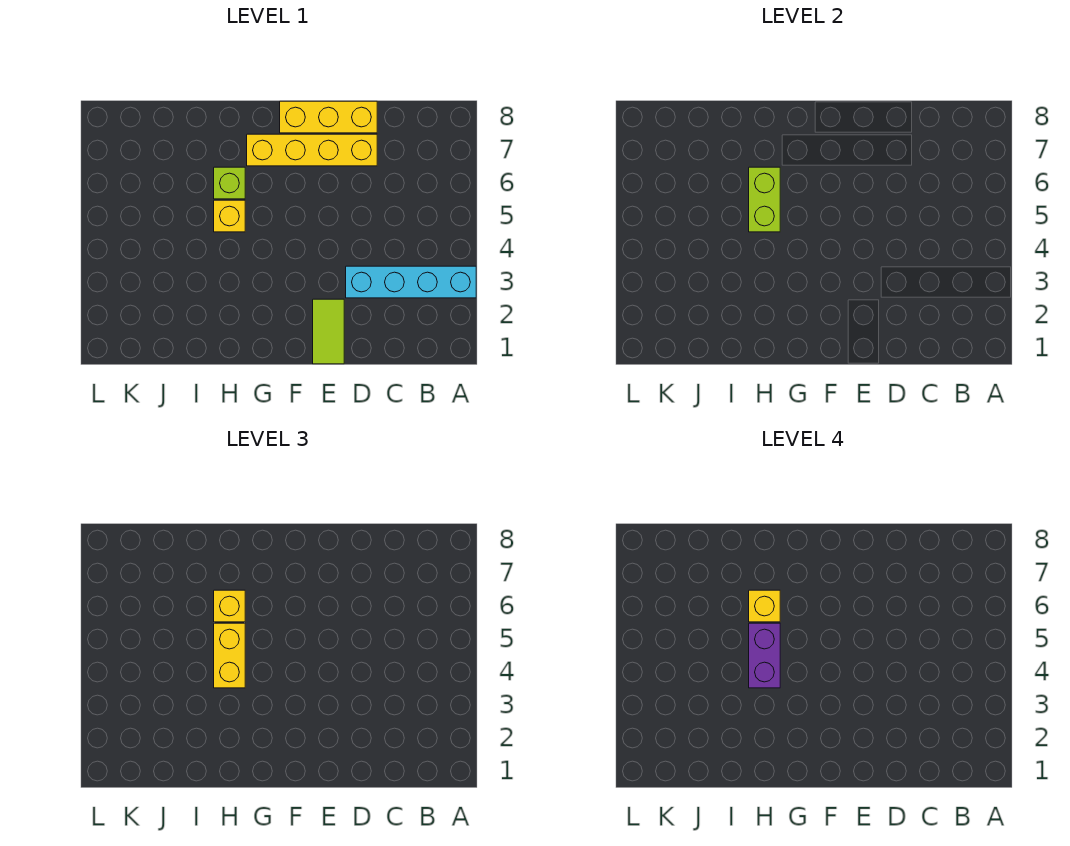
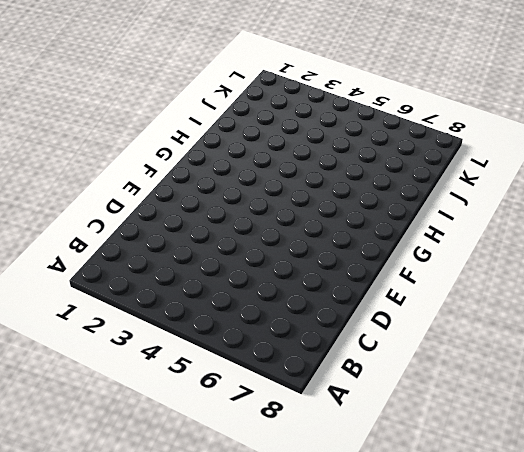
none -> cyan brick A3:D3 level 1
none -> yellow brick D7:G7 level 1

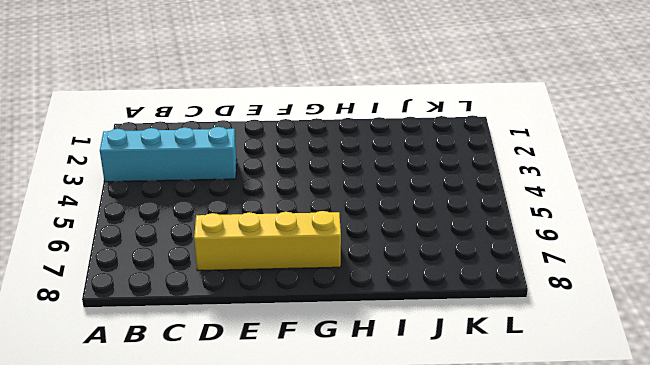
none -> yellow brick D8:F8 level 1
none -> lime tile E1:E2 level 1

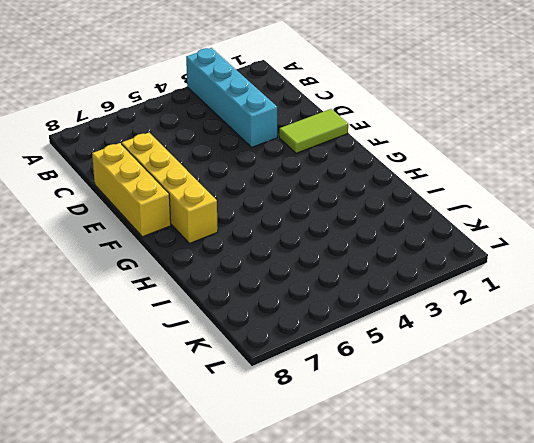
none -> yellow brick H5 level 1
none -> lime brick H6 level 1

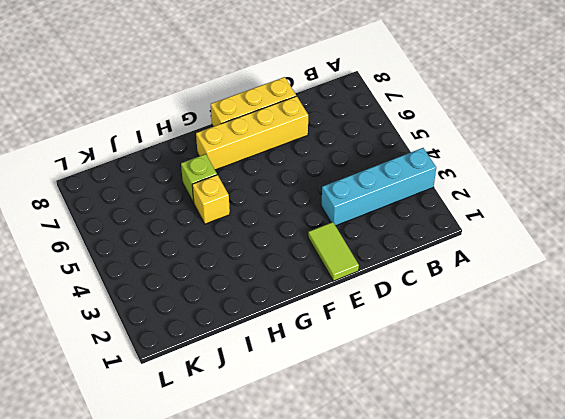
none -> lime brick H5:H6 level 2
none -> yellow brick H4:H5 level 3

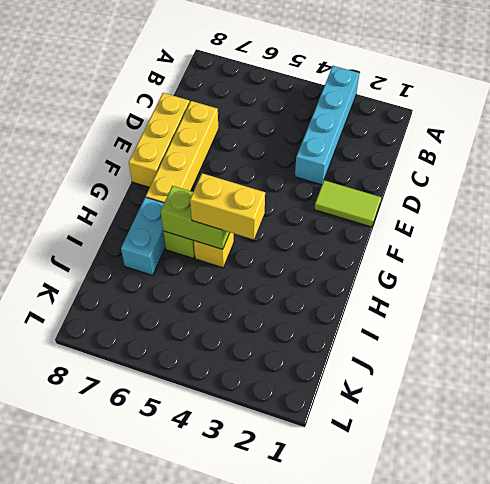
cyan brick H7:I7 level 1 -> none
none -> yellow brick H6 level 3
none -> purple brick H4:H5 level 4

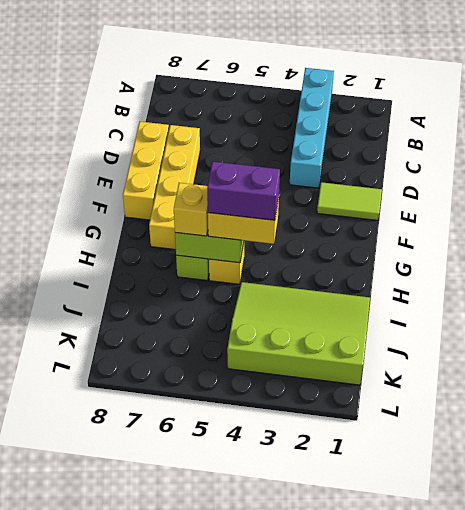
lime slope I1:K4 level 1 top K -> none
none -> yellow brick H6 level 4

